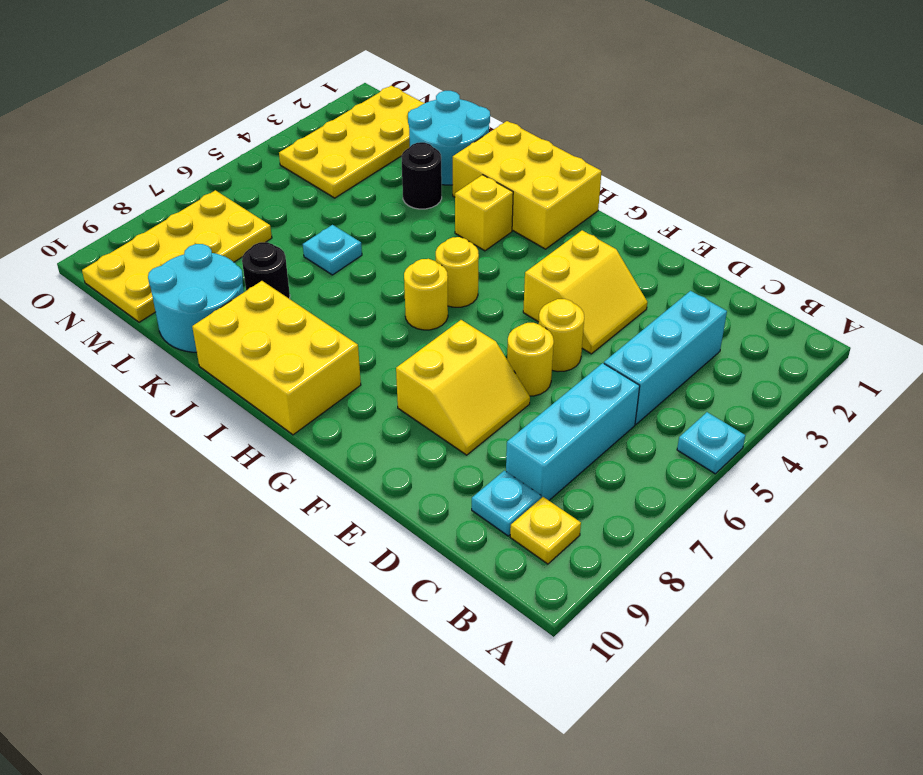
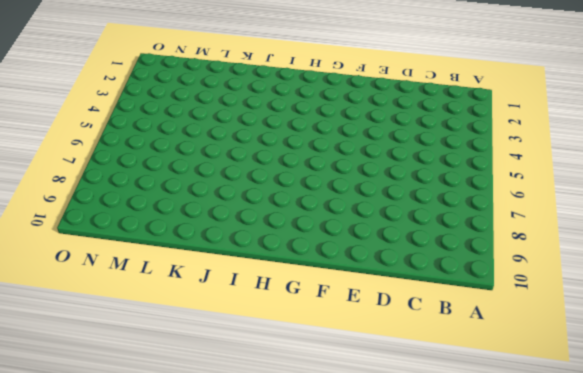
none -> cyan plate A5 level 1
none -> yellow plate B9 level 1
none -> cyan brick C3:C5 level 1

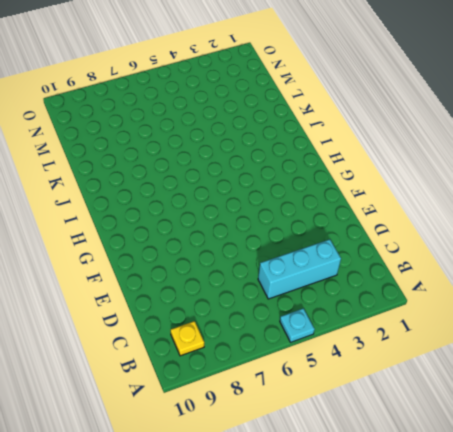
none -> cyan brick C6:C8 level 1
none -> cyan plate C9 level 1
none -> yellow slope E3:F4 level 1 top F

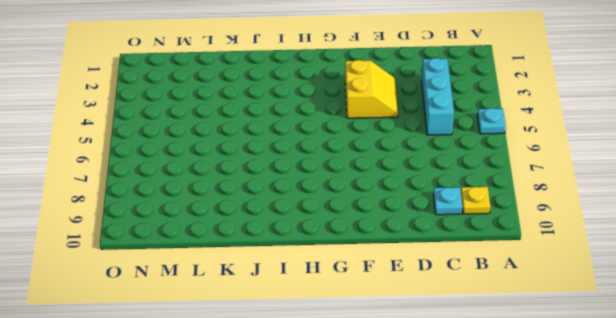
none -> cyan brick C6:C8 level 1
none -> yellow round brick E5 level 1
none -> yellow round brick E6 level 1

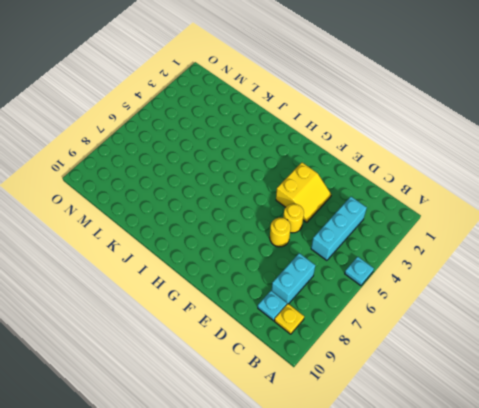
cyan brick C7:C8 level 1 -> cyan brick C6:C8 level 1
none -> yellow slope E7:F8 level 1 top F
none -> yellow brick H1:J2 level 1
none -> yellow round brick H5 level 1

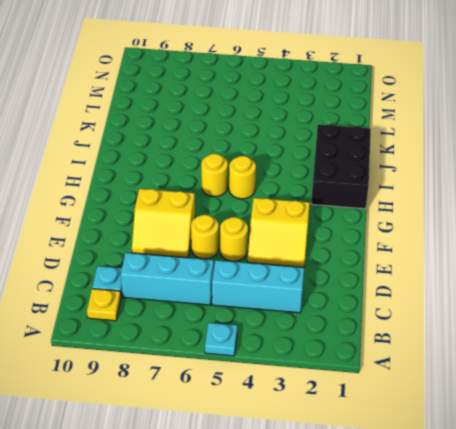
black brick H1:J2 level 1 -> yellow brick H1:J2 level 1
none -> yellow brick H9:J10 level 1
none -> yellow brick I3 level 1
none -> cyan round brick K1:L2 level 1

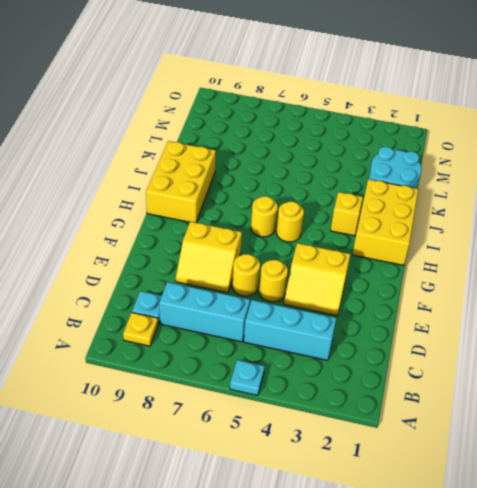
none -> black round brick K3 level 1
none -> cyan plate K6 level 1
none -> black round brick K8 level 1

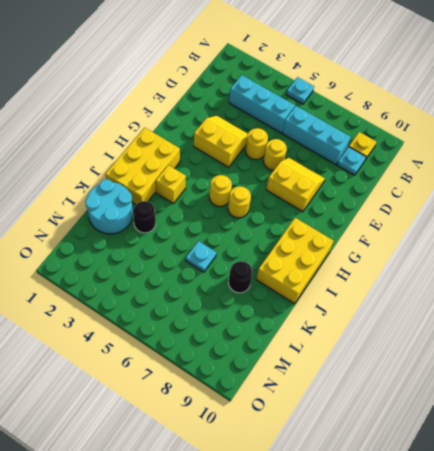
none -> cyan round brick K9:L10 level 1
none -> yellow plate M1:N4 level 1
none -> yellow plate M7:N10 level 1

